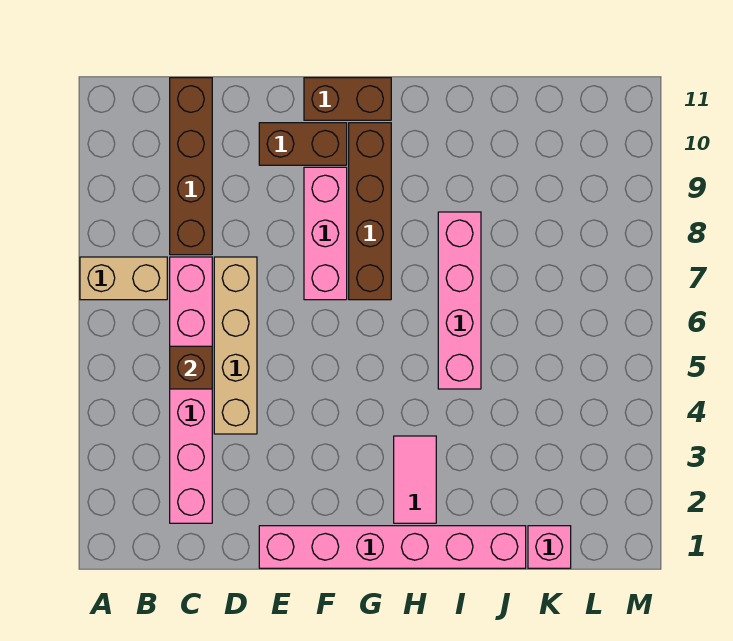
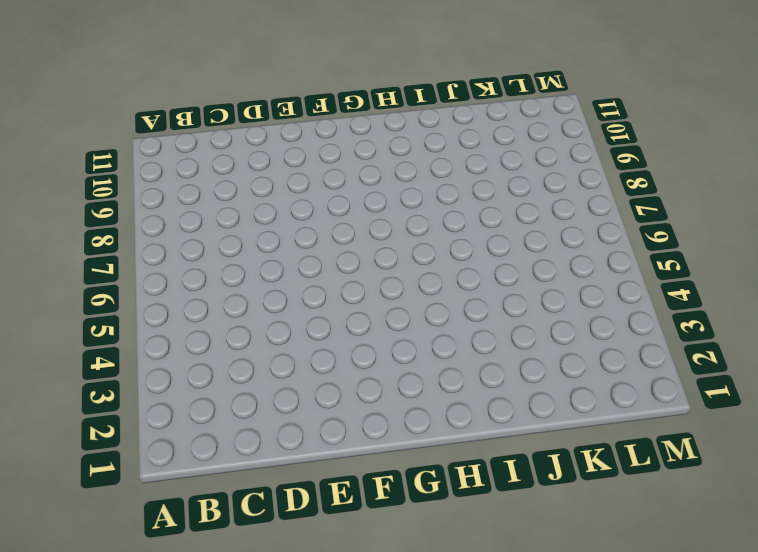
none -> tan brick A7:B7 level 1
none -> pink brick C2:C7 level 1
none -> brown brick C8:C11 level 1

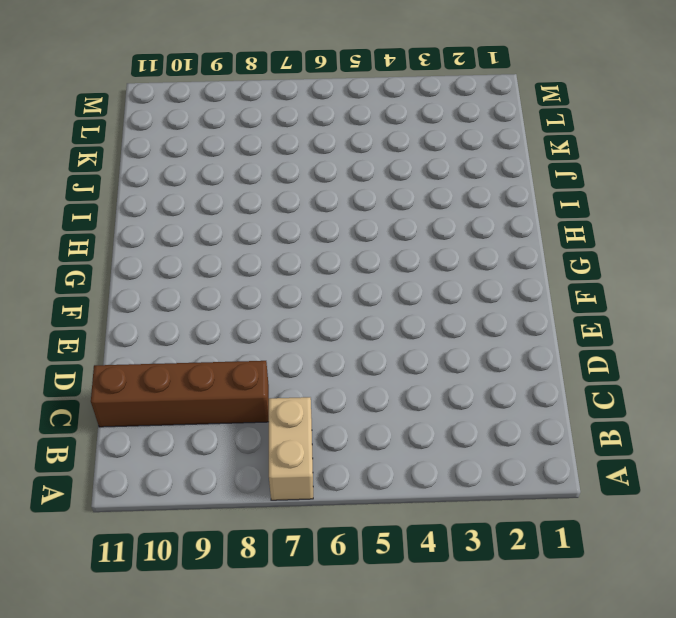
none -> pink brick C2:C7 level 1
none -> tan brick D4:D7 level 1
none -> pink brick E1:J1 level 1

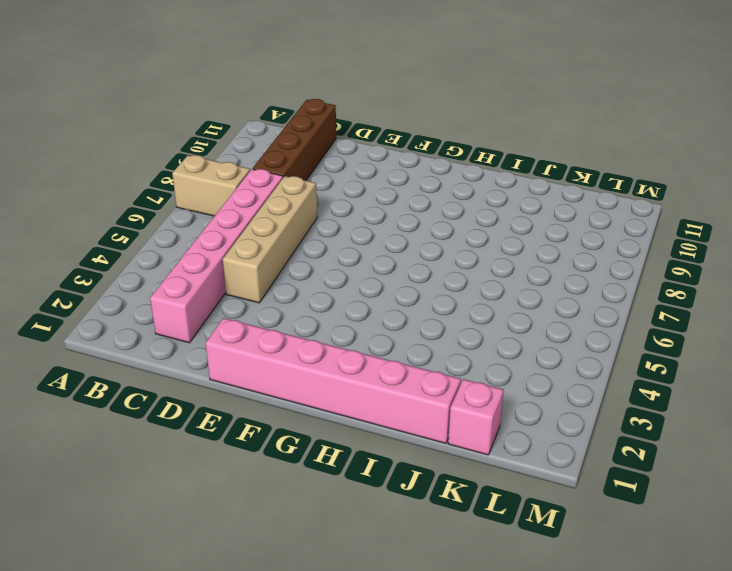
none -> brown brick E10:F10 level 1
none -> pink brick F7:F9 level 1
none -> brown brick F11:G11 level 1

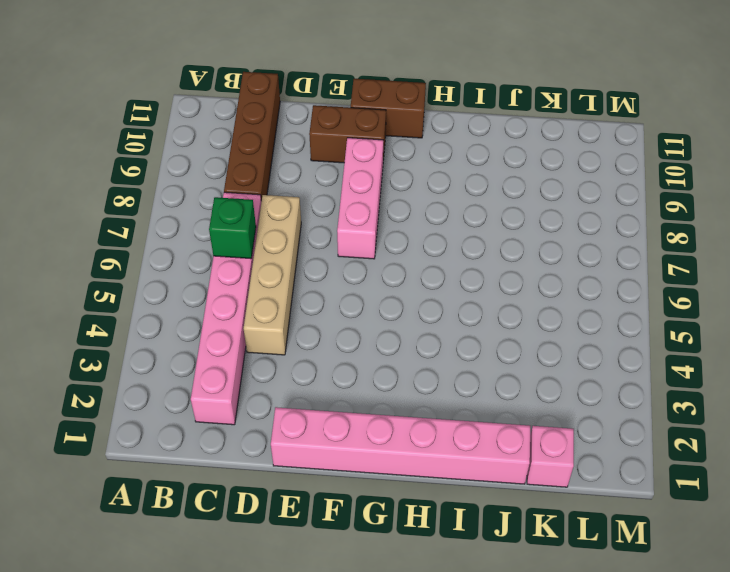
green brick C6 level 2 -> none
none -> tan brick A7:B7 level 1
none -> brown brick G7:G10 level 1
none -> pink tile H2:H3 level 1

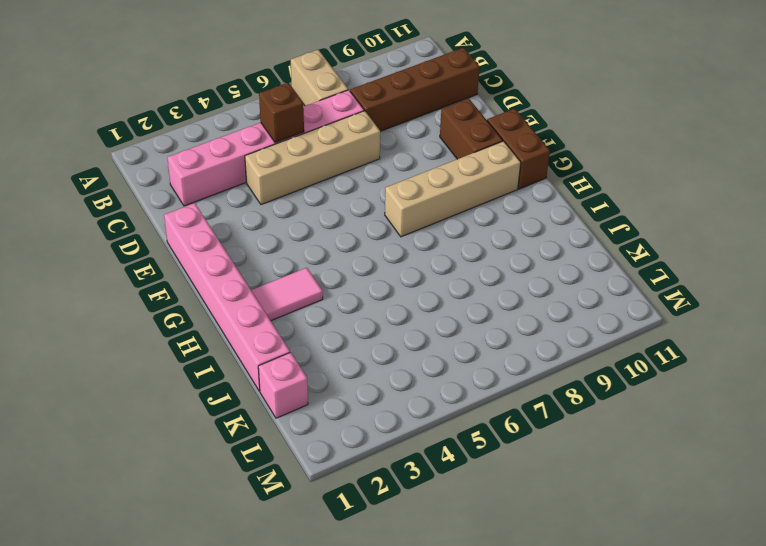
tan brick G7:G10 level 1 -> brown brick G7:G10 level 1
none -> pink brick F7:F9 level 1
none -> pink brick I5:I8 level 1

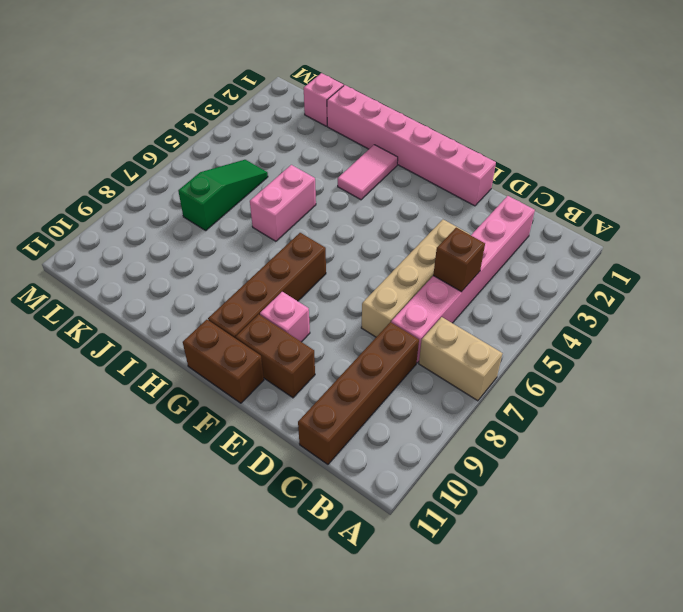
pink brick F9 level 1 -> pink brick F7:F9 level 1
pink brick I5:I6 level 1 -> pink brick I5:I8 level 1
green slope K5:K7 level 1 top 7 -> none

